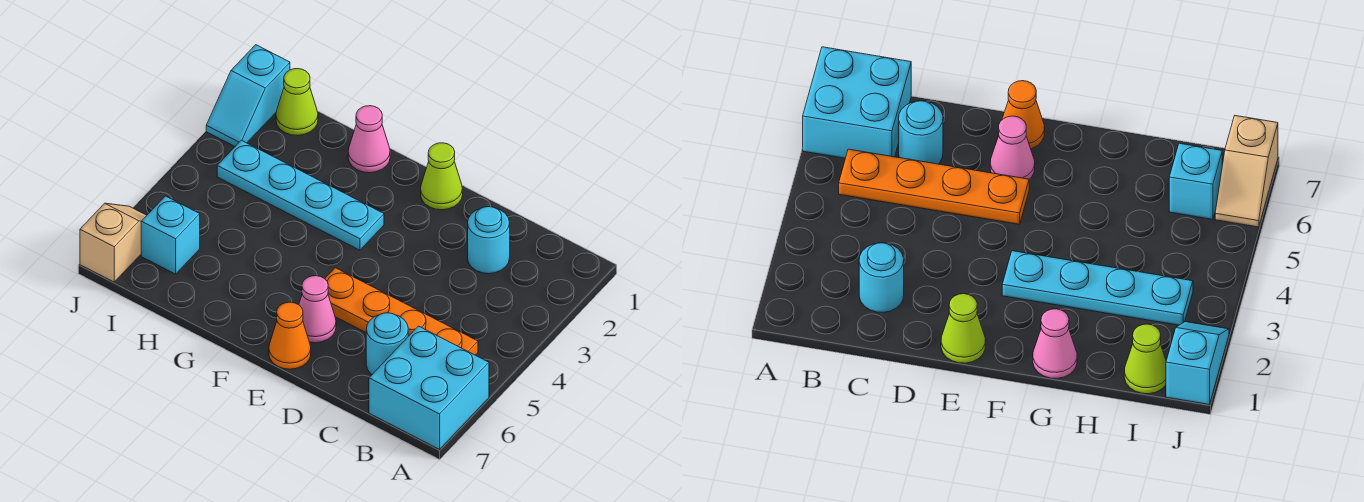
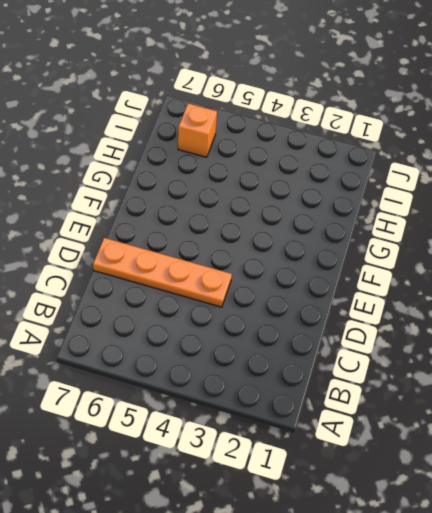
orange plate D4:D7 level 1 -> orange plate B5:E5 level 1
orange brick I6 level 1 -> cyan brick I6 level 1
none -> cyan brick A6:B7 level 1
none -> cyan round brick C2 level 1
none -> cyan round brick C6 level 1

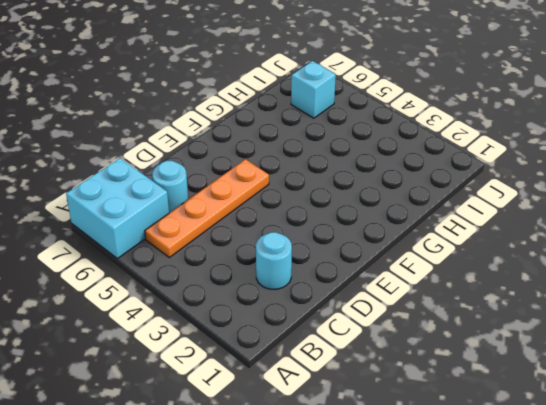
none -> lime cone E1 level 1
none -> pink cone E6 level 1
none -> orange cone E7 level 1

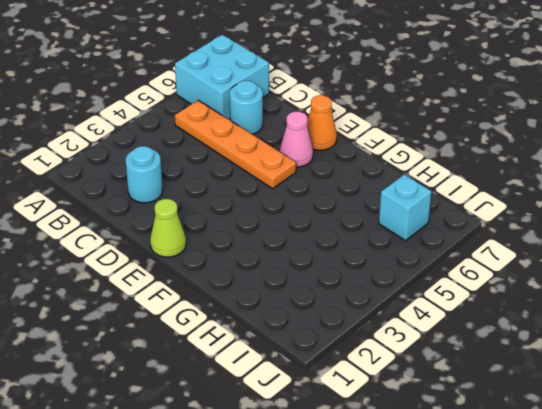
none -> cyan plate F3:I3 level 1
none -> pink cone G1 level 1
none -> lime cone I1 level 1

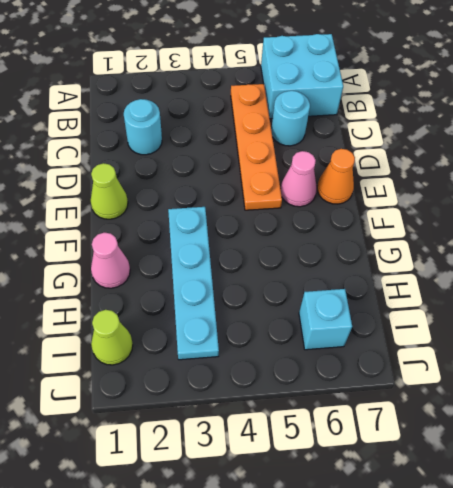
none -> cyan slope J1:J2 level 1 top 1
none -> tan slope J6:J7 level 1 top 7

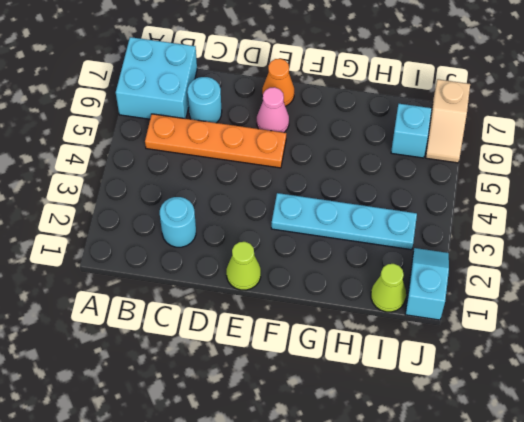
none -> pink cone G1 level 1

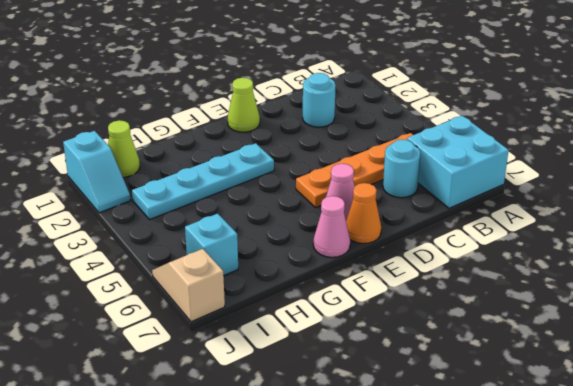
pink cone F7 level 1 -> pink cone G1 level 1

